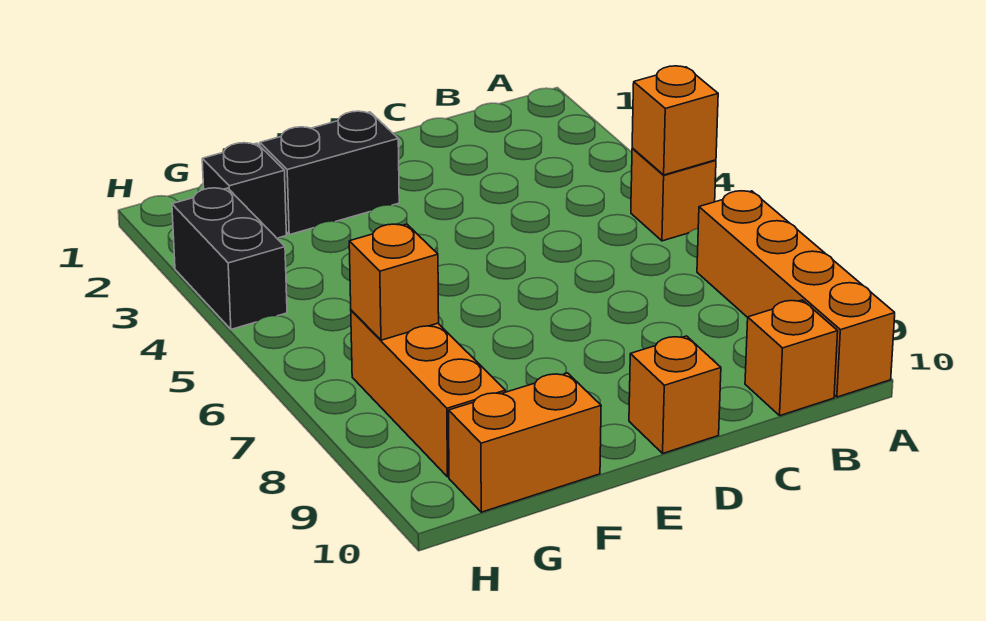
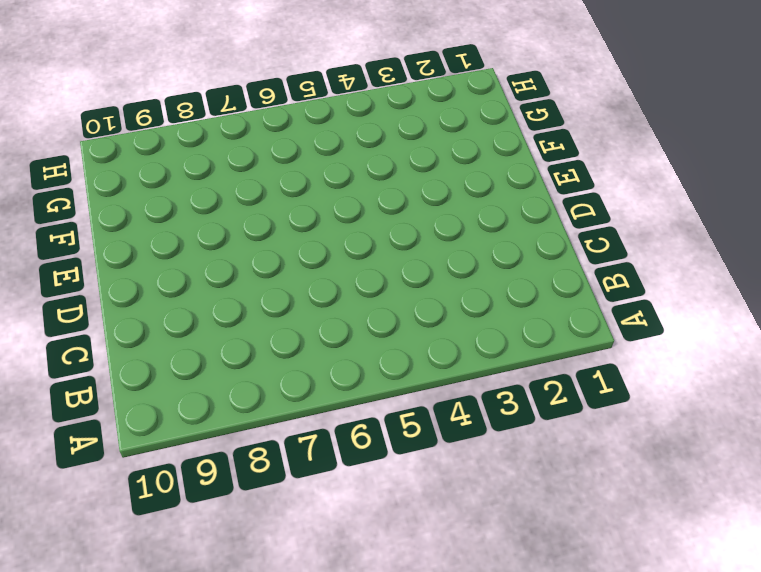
none -> orange brick A5 level 1
none -> orange brick A7:A10 level 1

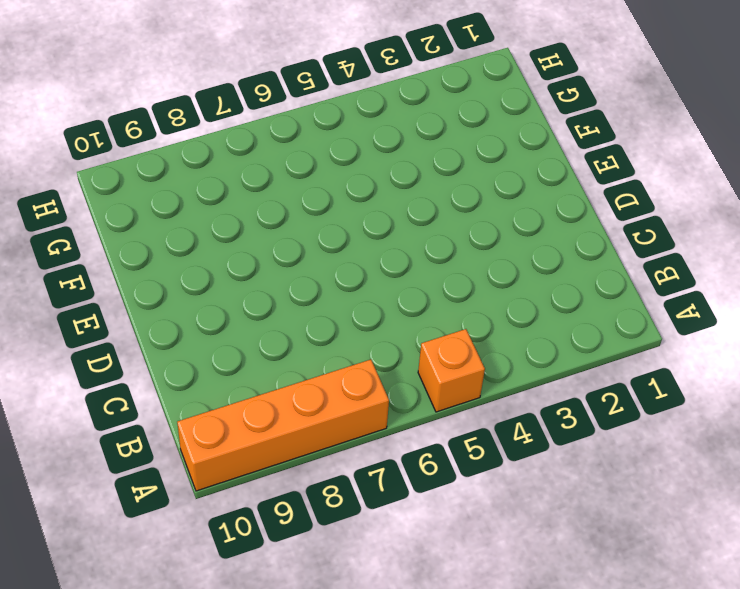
none -> orange brick B10 level 1
none -> orange brick D10 level 1

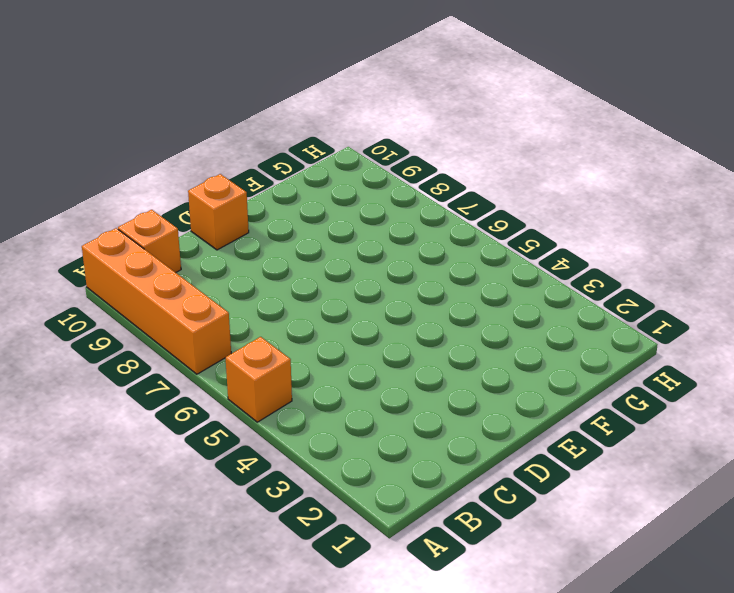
none -> black brick E2:F2 level 1
none -> orange brick F10:G10 level 1

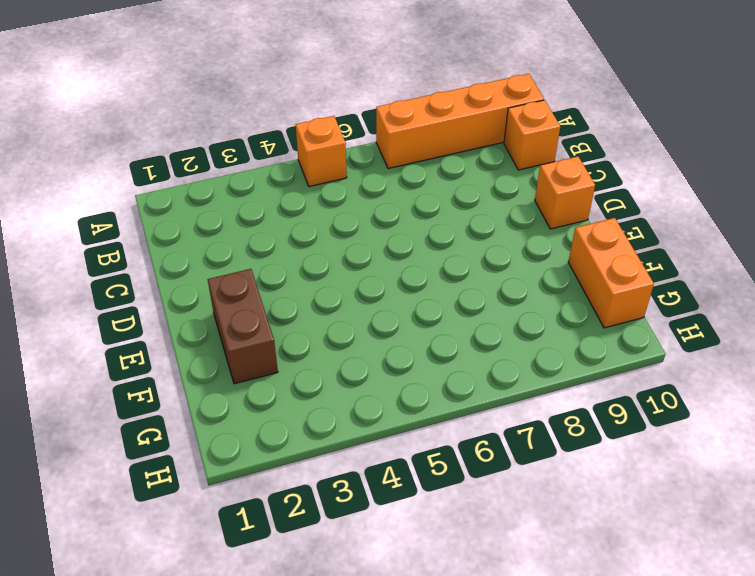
brown brick E2:F2 level 1 -> black brick E2:F2 level 1
none -> black brick G2 level 1
none -> orange brick G7:G9 level 1

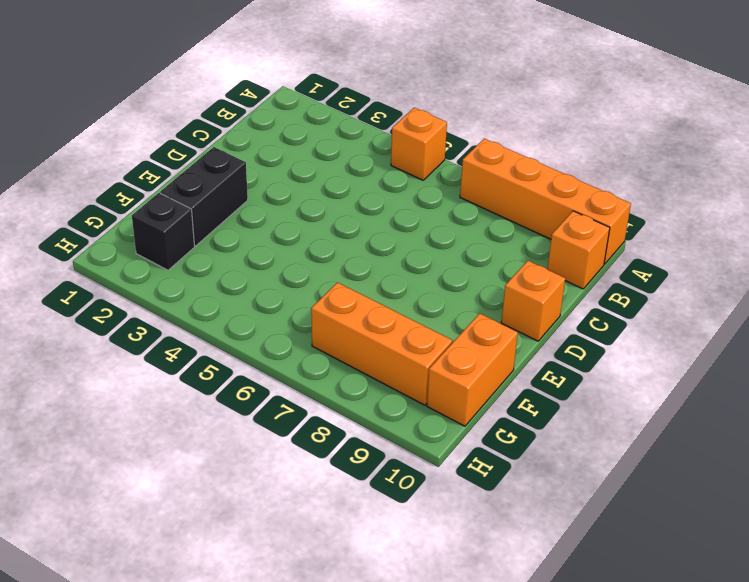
none -> black brick H3:H4 level 1
none -> orange brick A5 level 2

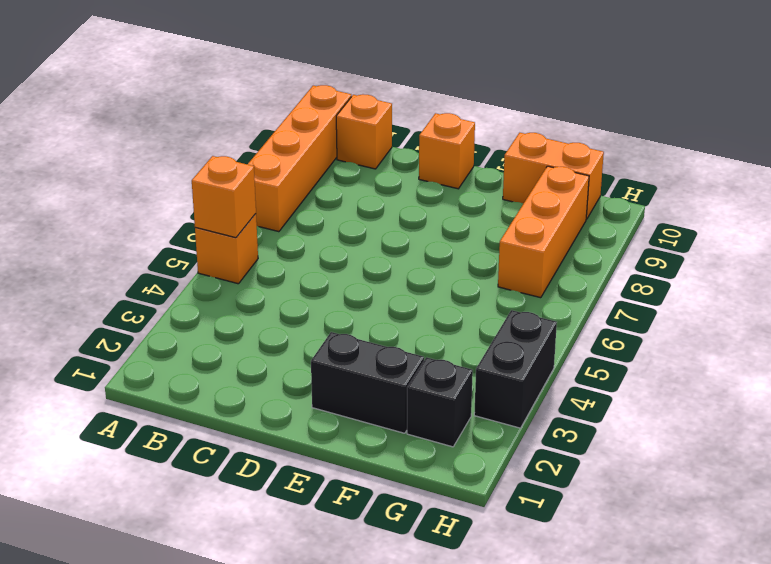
none -> orange brick G7 level 2

